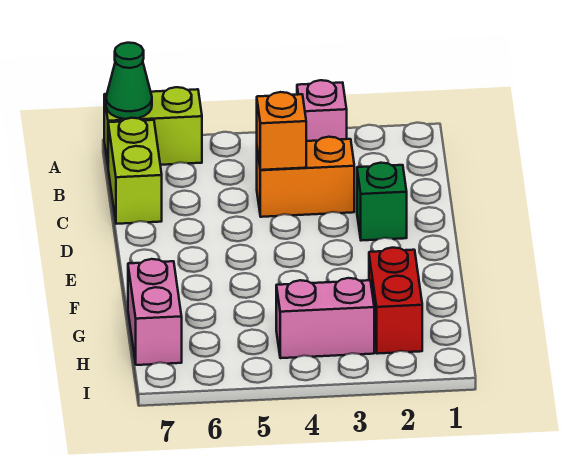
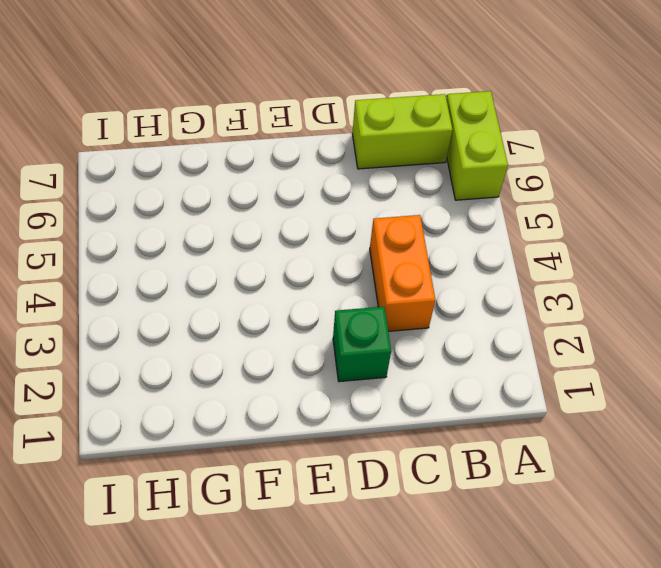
none -> pink brick A3 level 1
none -> red brick G2:H2 level 1

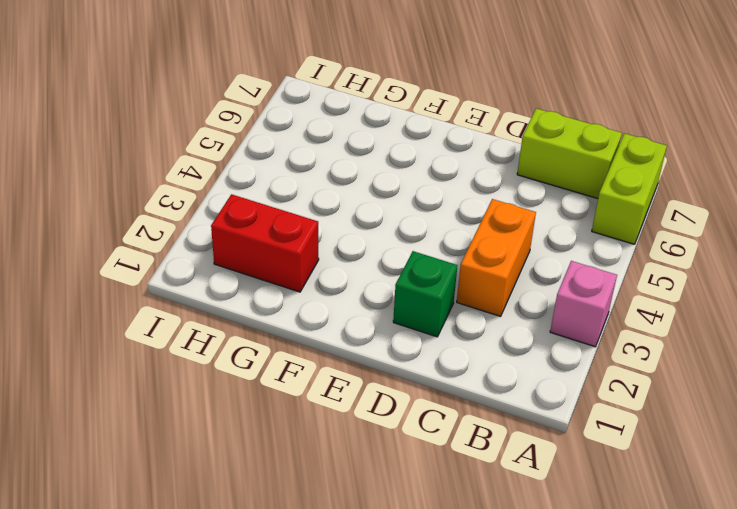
none -> pink brick G7:H7 level 1
none -> pink brick H3:H4 level 1

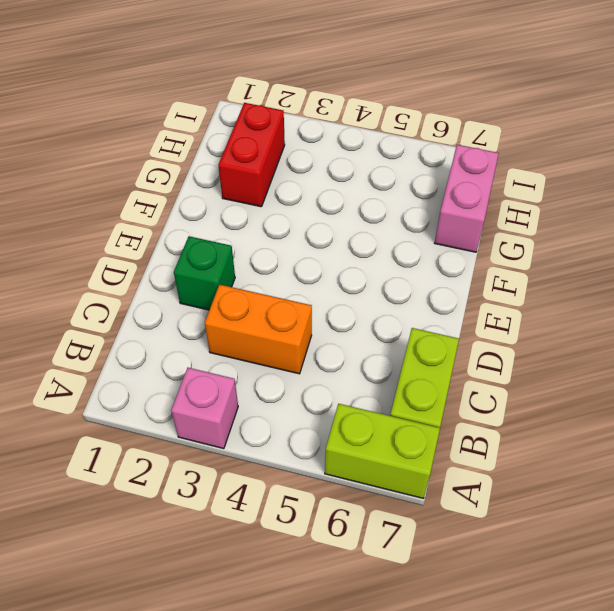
none -> pink brick H3:H4 level 1
none -> green cone A7 level 2

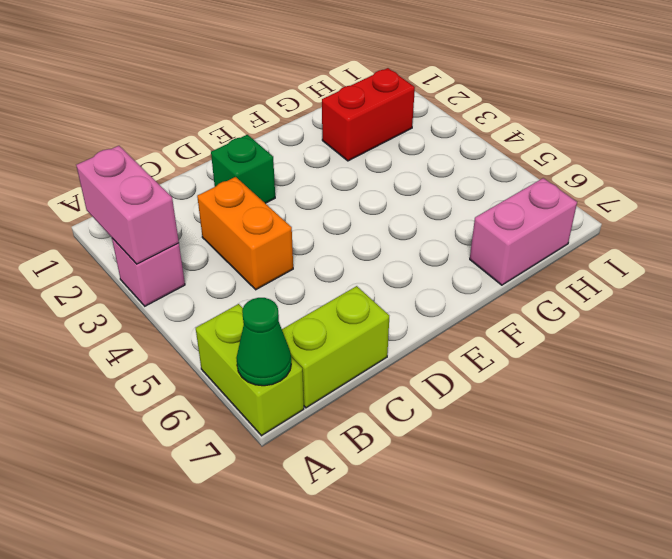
pink brick A2:A3 level 2 -> pink brick H3:H4 level 1
none -> orange brick C4 level 2

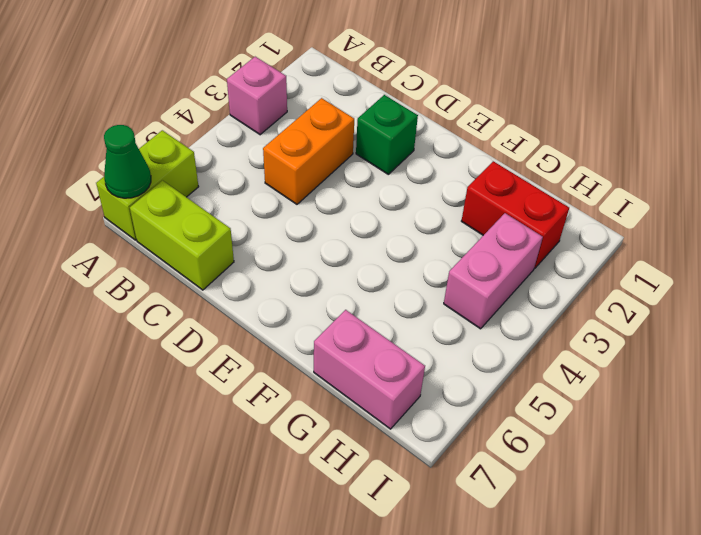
none -> orange brick C4 level 2

